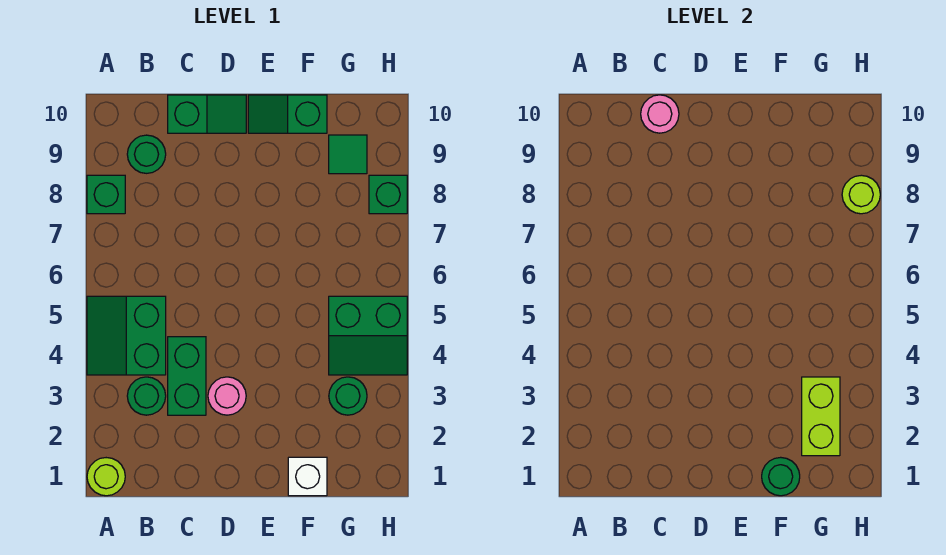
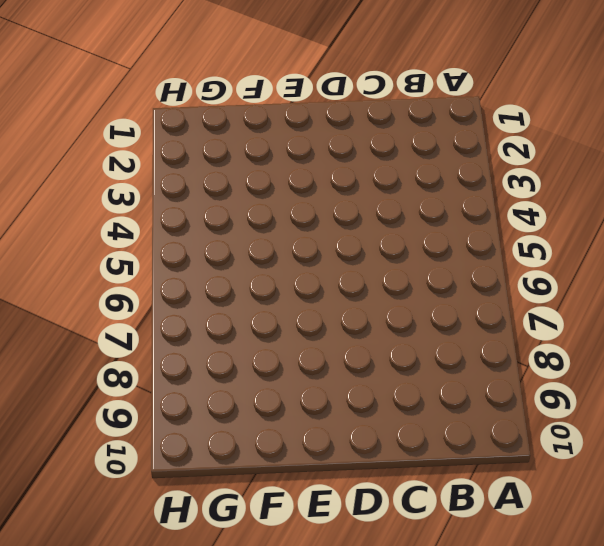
none -> lime round brick A1 level 1
none -> green slope A4:B5 level 1 top B
none -> green brick A8 level 1

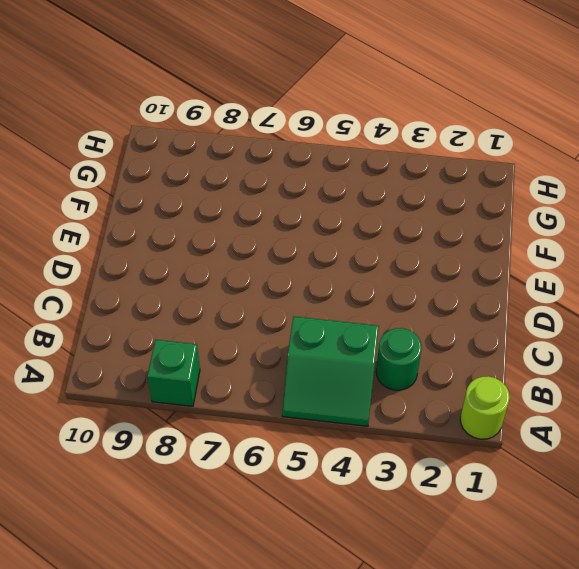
none -> green round brick B9 level 1
none -> green brick C3:C4 level 1
none -> green slope C10:D10 level 1 top C

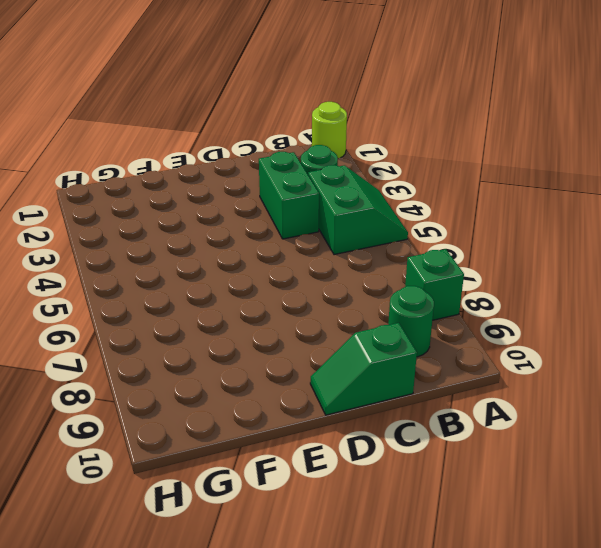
none -> pink round brick D3 level 1
none -> green slope E10:F10 level 1 top F
none -> white brick F1 level 1

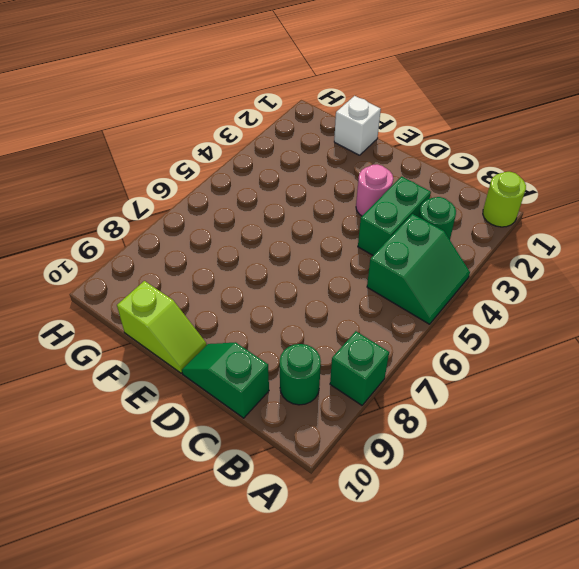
lime slope E10:F10 level 1 top F -> green slope E10:F10 level 1 top F
none -> green round brick G3 level 1
none -> green slope G4:H5 level 1 top 5
none -> green tile G9 level 1

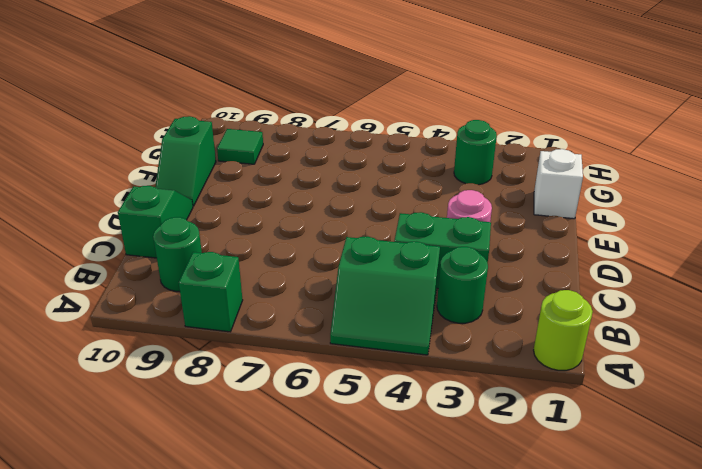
none -> green slope G4:H5 level 1 top 5
none -> green brick H8 level 1
none -> pink round brick C10 level 2

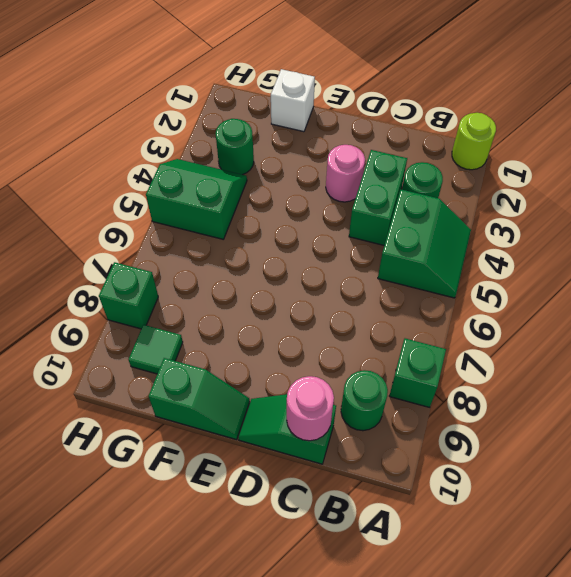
none -> green round brick F1 level 2
none -> lime brick G2:G3 level 2
none -> lime round brick H8 level 2

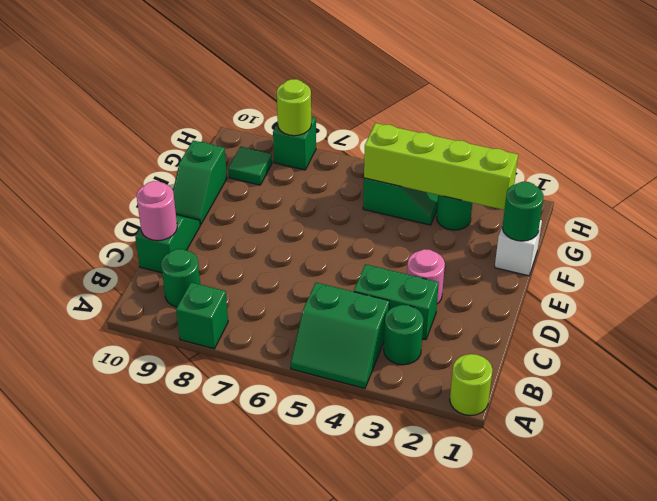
lime brick G2:G5 level 2 -> lime brick G2:G3 level 2

